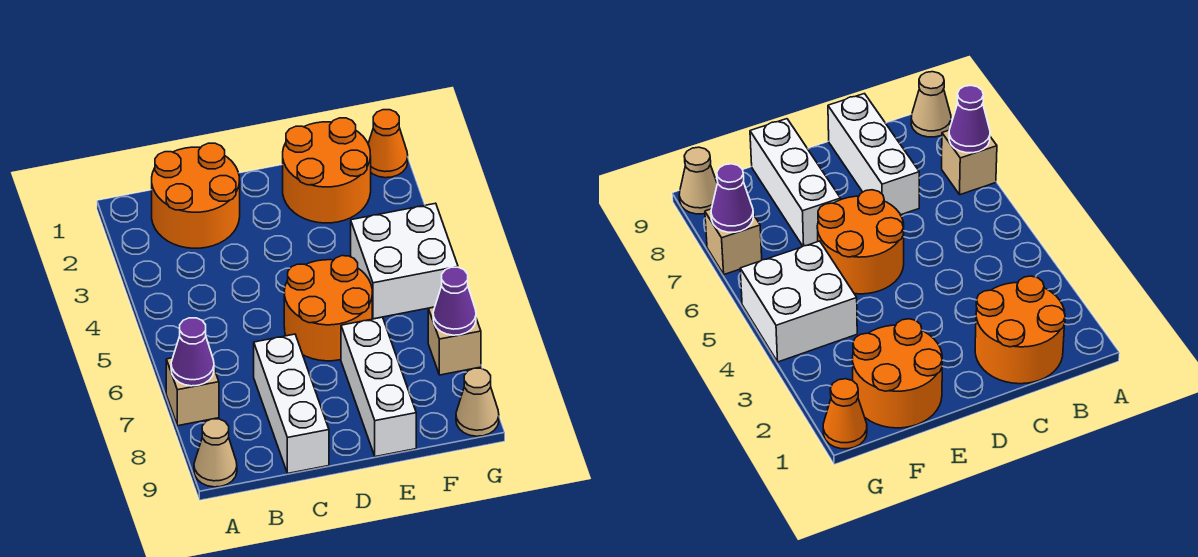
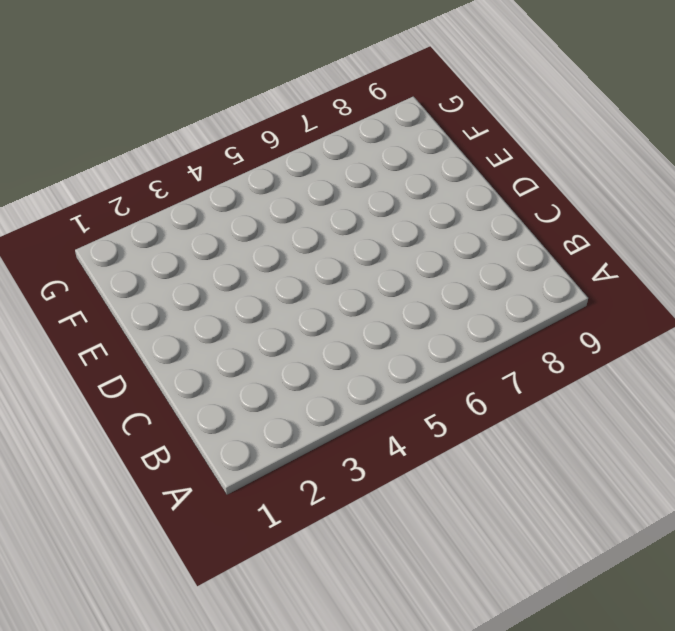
none -> tan brick A7 level 1
none -> tan cone A9 level 1
none -> orange round brick B1:C2 level 1

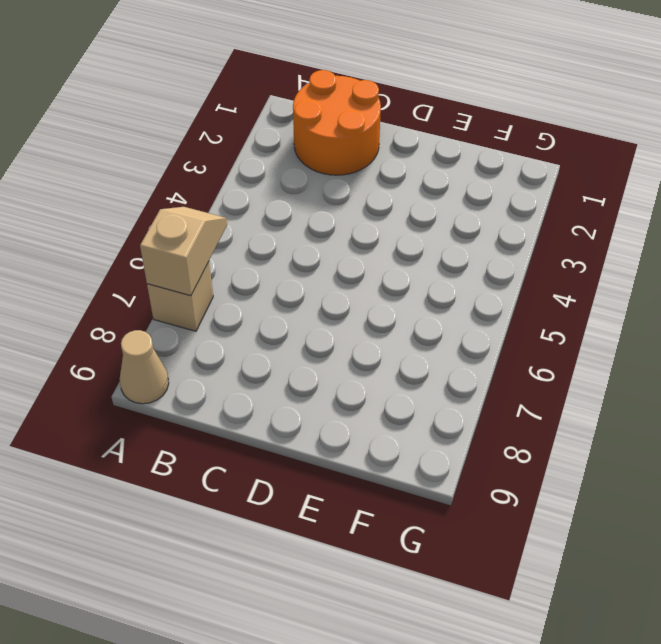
tan slope A6:A7 level 2 top 7 -> purple cone A7 level 2
none -> white brick C7:C9 level 1
none -> orange round brick D5:E6 level 1
none -> orange round brick E1:F2 level 1

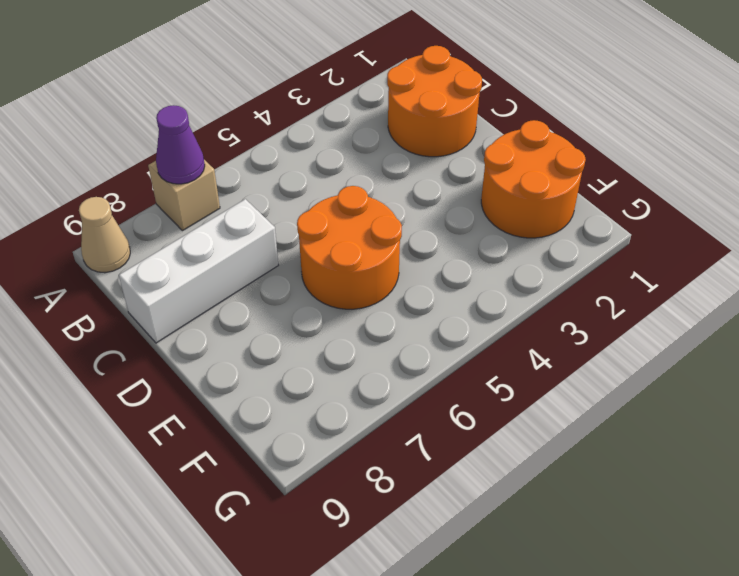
none -> white brick E7:E9 level 1
none -> white brick F4:G5 level 1
none -> orange cone G1 level 1

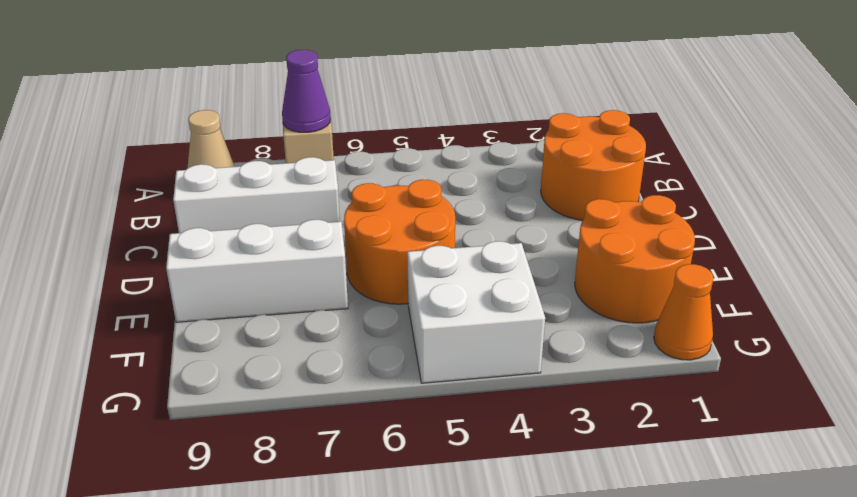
none -> tan brick G7 level 1
none -> tan cone G9 level 1
none -> purple cone G7 level 2

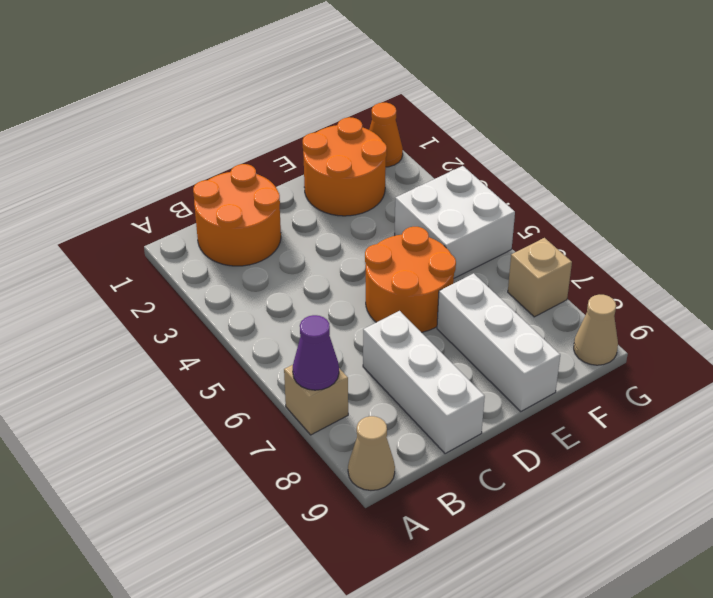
none -> purple cone G7 level 2

